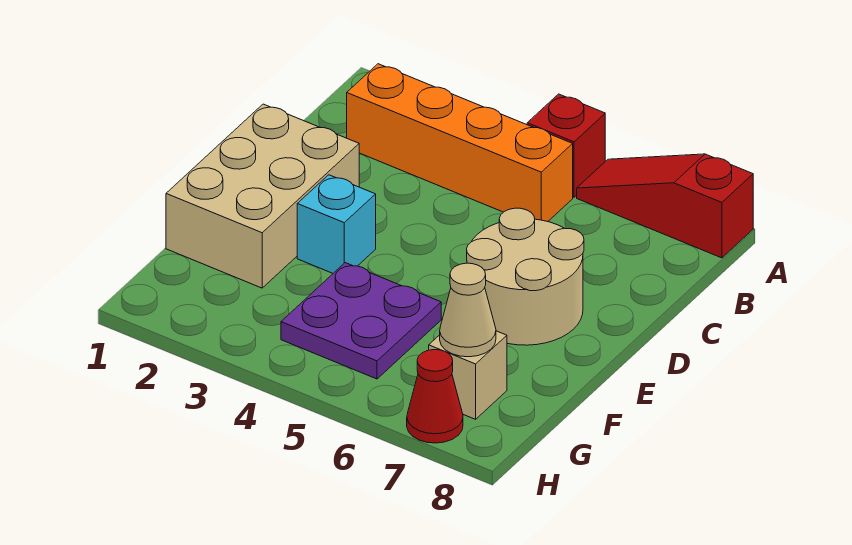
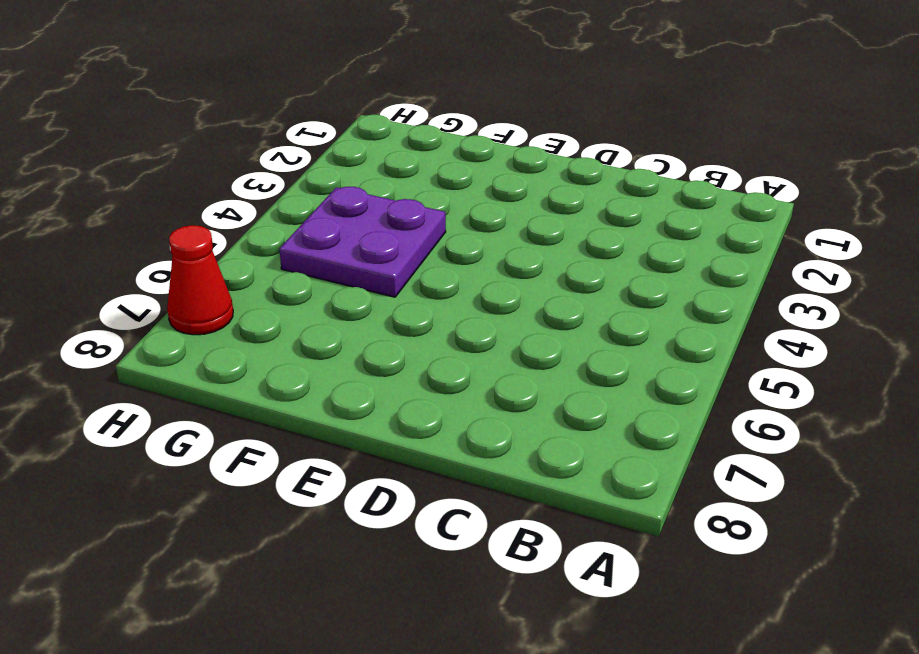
none -> red brick A5 level 1
none -> red slope A6:A8 level 1 top 8

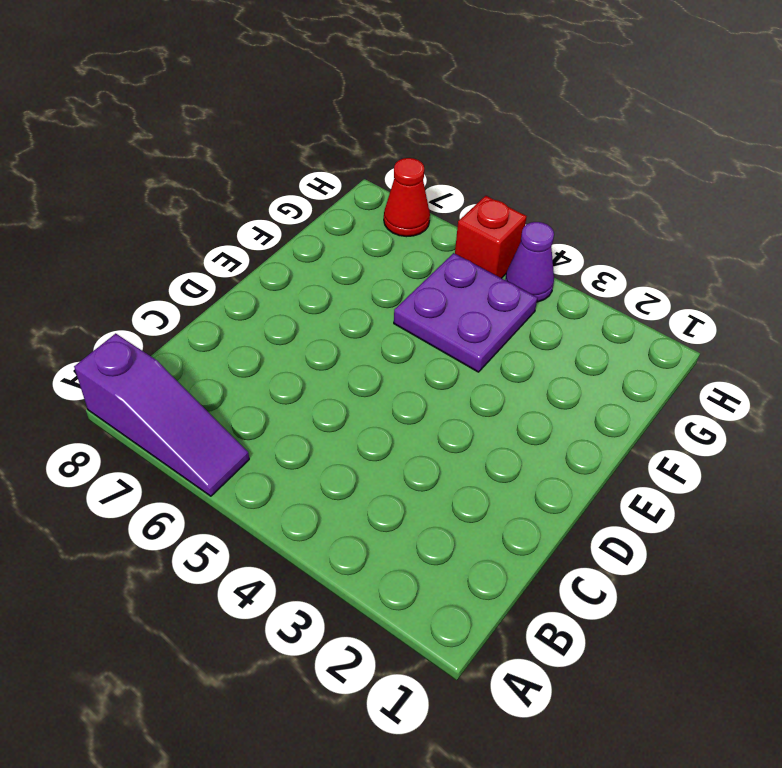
purple slope A6:A8 level 1 top 8 -> red slope A6:A8 level 1 top 8
purple cone H4 level 1 -> none
red brick H5 level 1 -> red brick A5 level 1
none -> orange brick B2:B5 level 1
none -> tan brick D1:F2 level 1

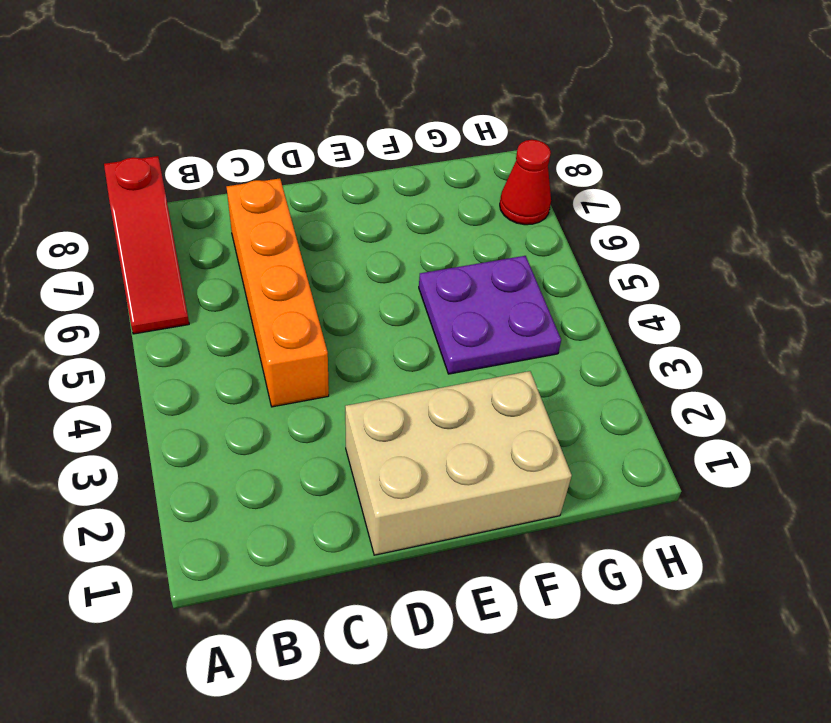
orange brick C4:C7 level 1 -> orange brick B2:B5 level 1
none -> red brick A5 level 1
none -> tan round brick D6:E7 level 1

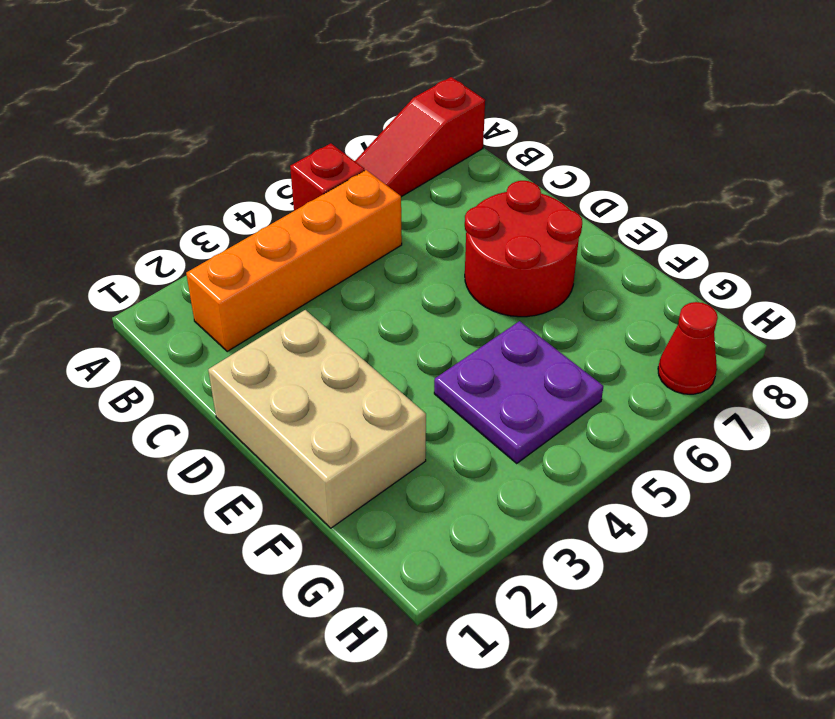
red round brick D6:E7 level 1 -> tan round brick D6:E7 level 1
none -> cyan brick E3 level 1
none -> tan brick G7 level 1

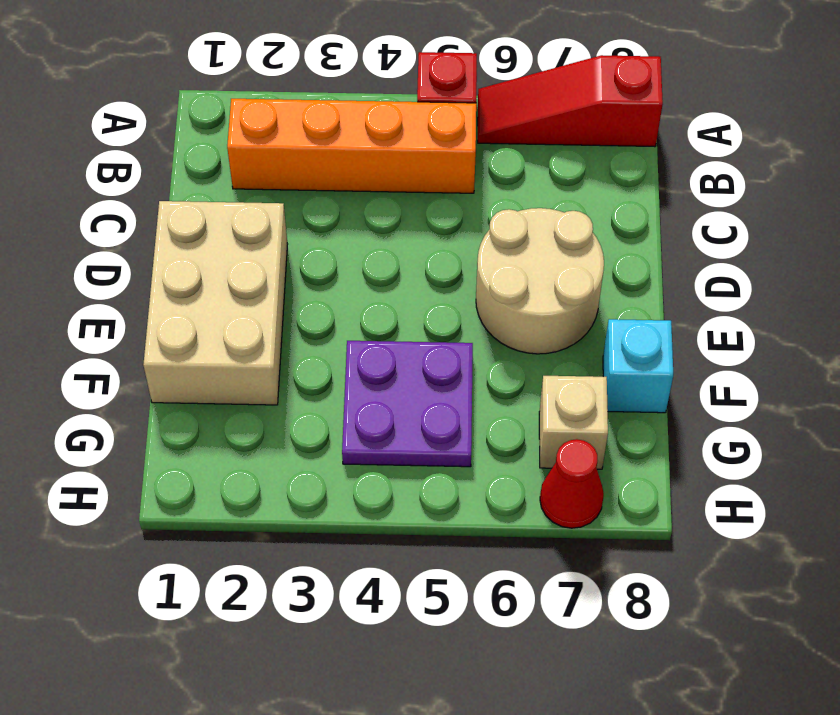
cyan brick F8 level 1 -> cyan brick E3 level 1
none -> tan cone G7 level 2

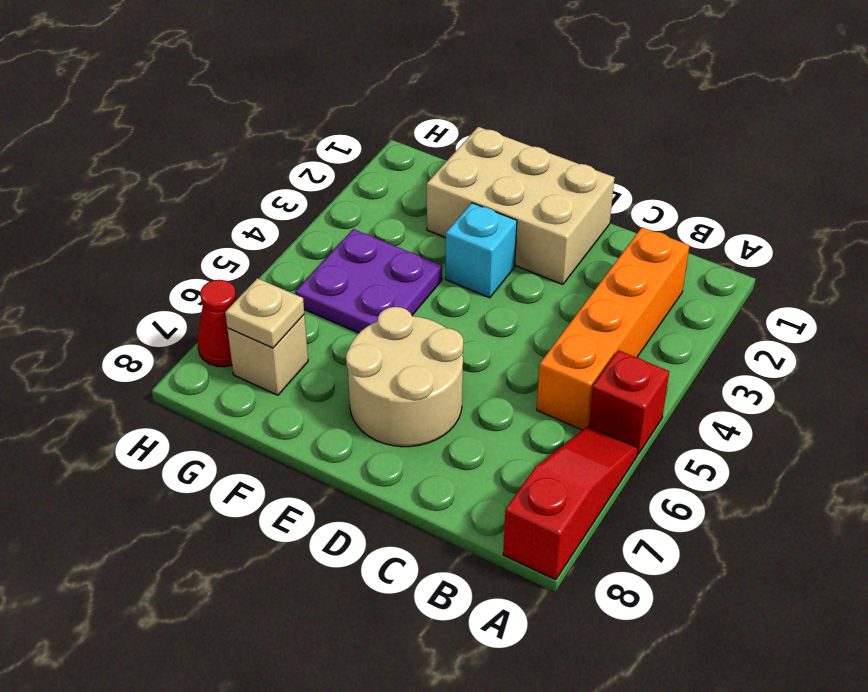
tan plate G7 level 2 -> tan cone G7 level 2

